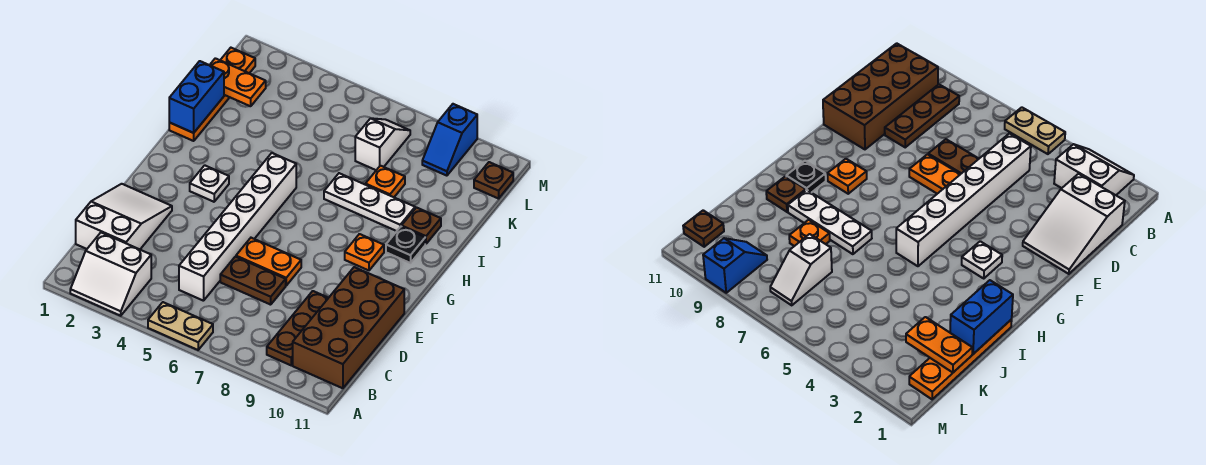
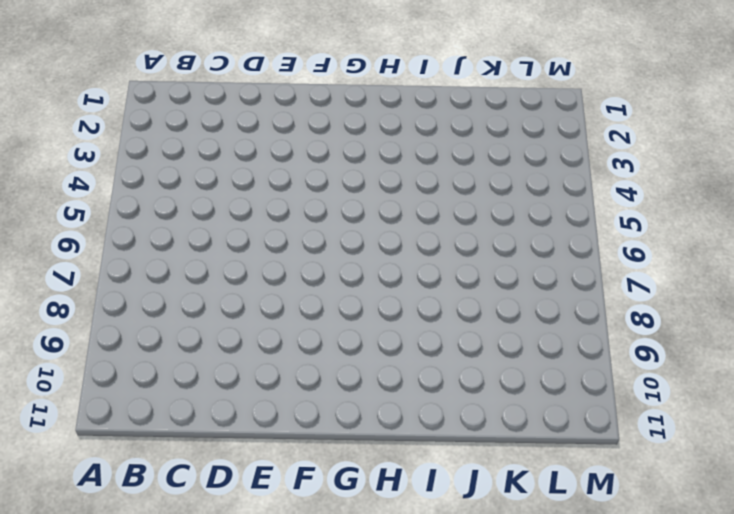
none -> white slope A2:B3 level 1 top B
none -> tan plate A5:A6 level 1
none -> brown plate B9:D9 level 1

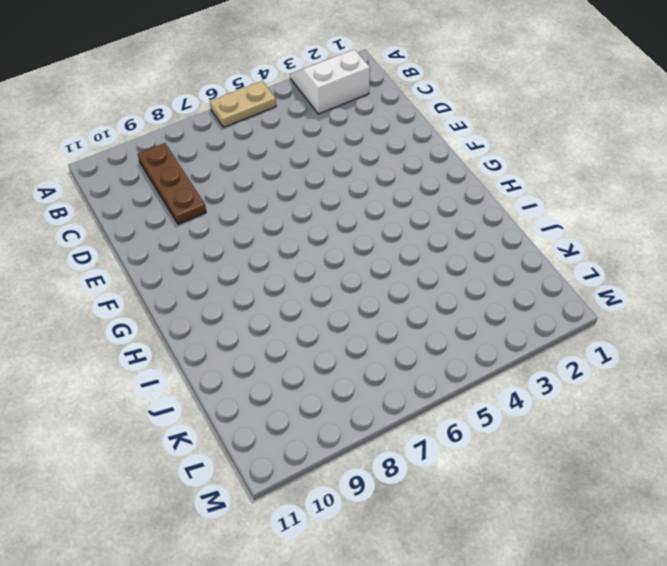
none -> brown brick B10:E11 level 1
none -> white slope C1:E2 level 1 top C
none -> white brick C5:H5 level 1

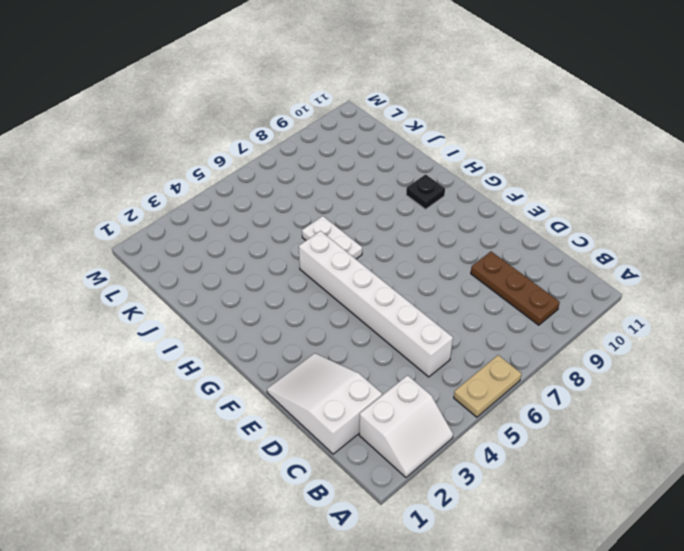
white plate H6:I6 level 1 -> none
none -> brown brick B10:E11 level 1
none -> brown plate D6:D7 level 1
none -> orange plate E6:E7 level 1

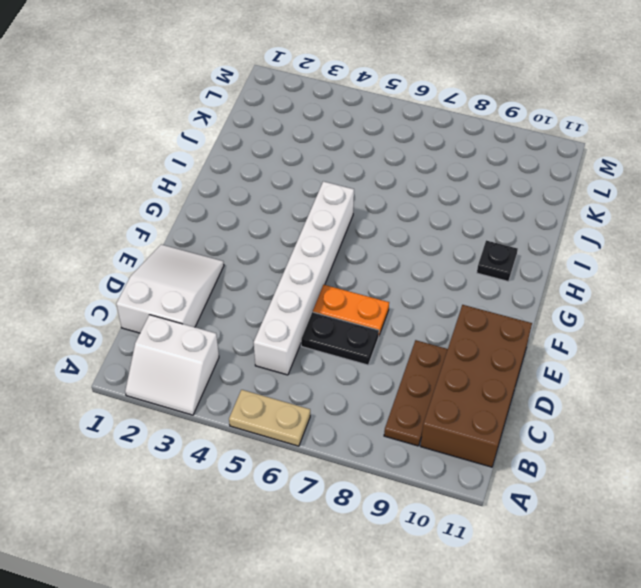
black plate D6:D7 level 1 -> brown plate D6:D7 level 1
none -> white plate G3 level 1
none -> orange plate G9 level 1
none -> orange plate I1:L1 level 1

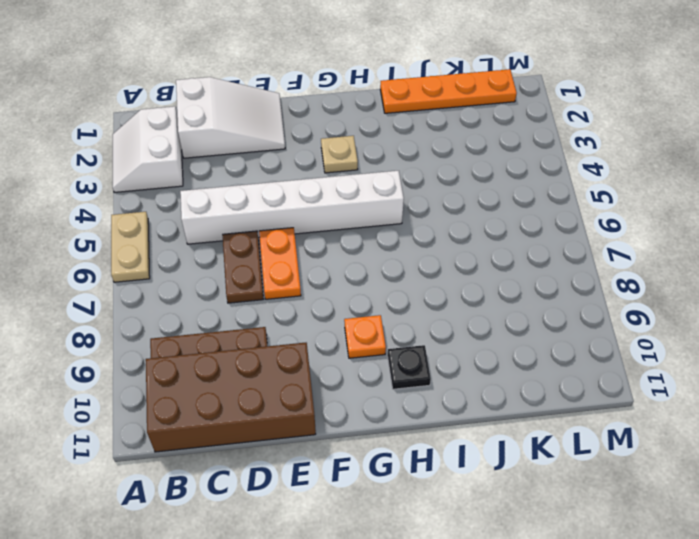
tan plate G3 level 1 -> white plate G3 level 1
none -> white plate I7:I9 level 1
none -> brown plate I10 level 1
none -> orange plate J8 level 1

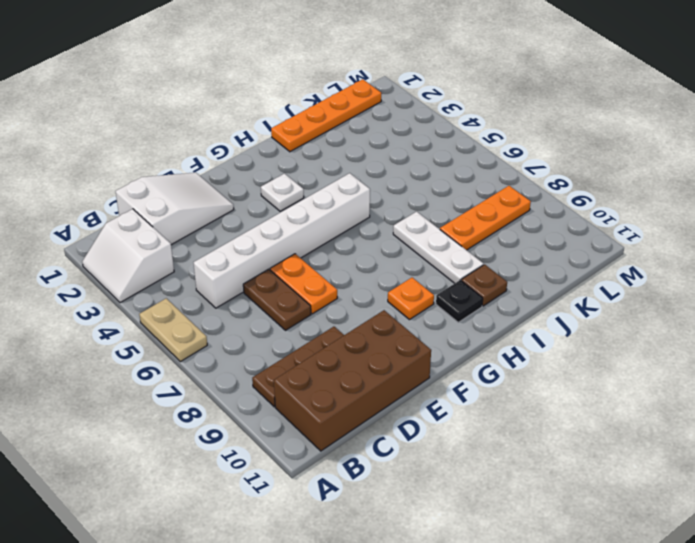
orange plate J8:L8 level 1 -> orange plate J8 level 1
none -> white slope K7:L7 level 1 top K
none -> blue slope L9:M9 level 1 top M
none -> brown plate L11 level 1

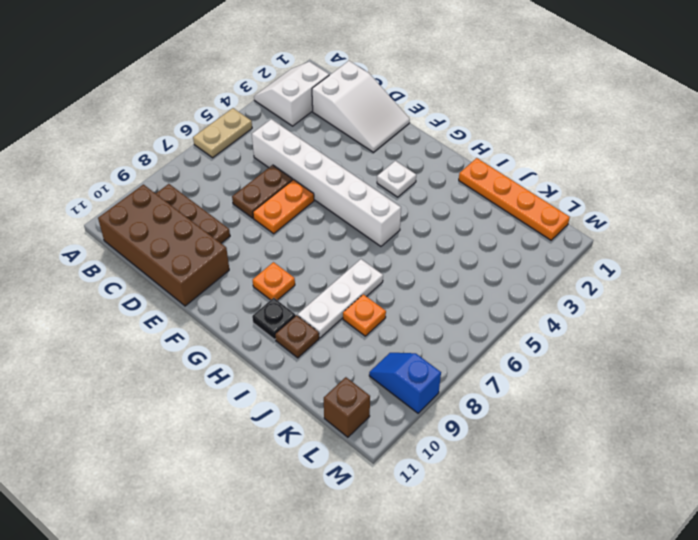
brown brick L11 level 1 -> brown plate L11 level 1
none -> white slope K7:L7 level 1 top K
none -> blue brick I1:J1 level 2
none -> orange plate K1:K2 level 2

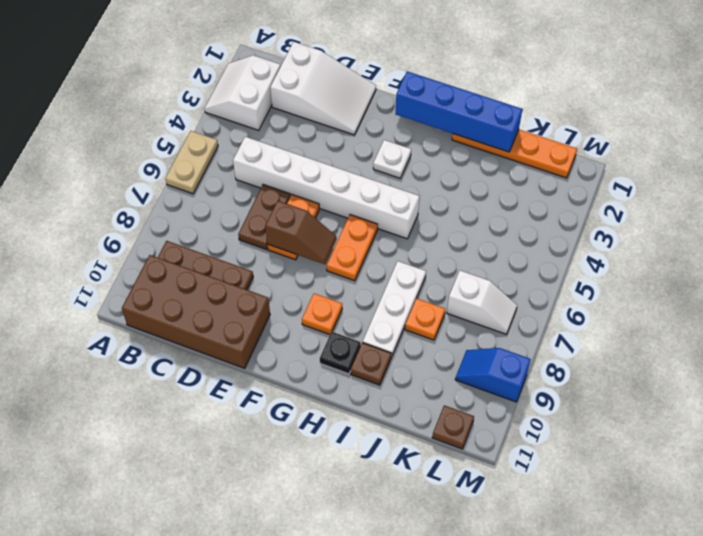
brown slope E7:F7 level 2 top E -> none
blue brick G1:J1 level 2 -> blue brick I1:J1 level 2
orange plate G6:G7 level 1 -> orange plate K1:K2 level 2

